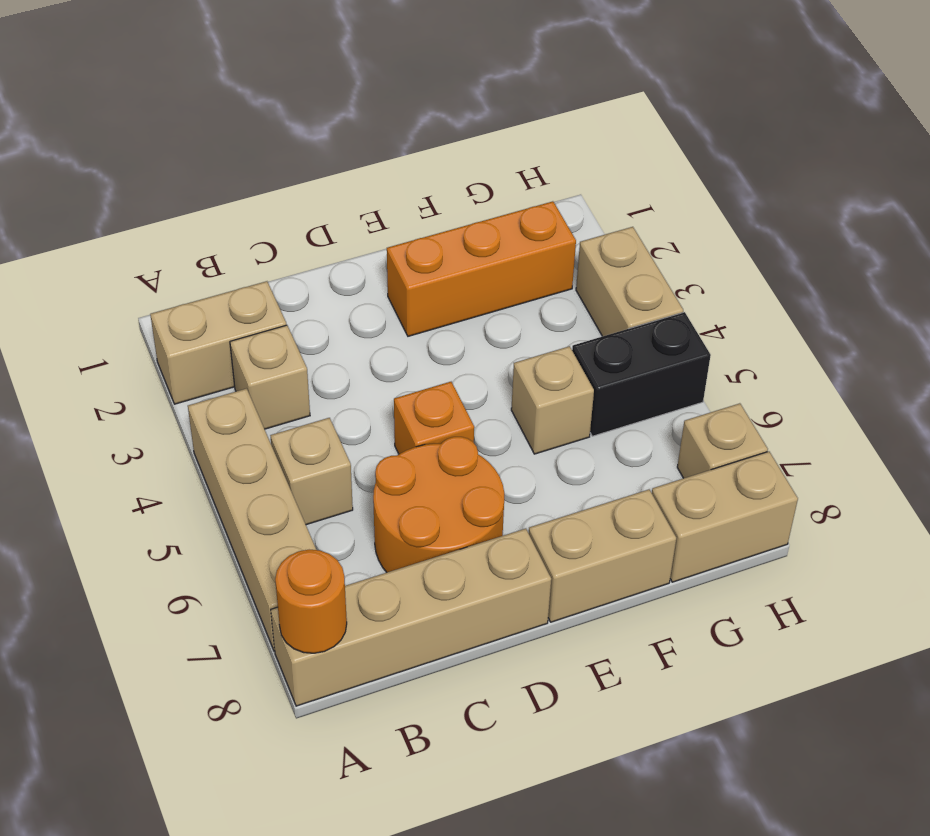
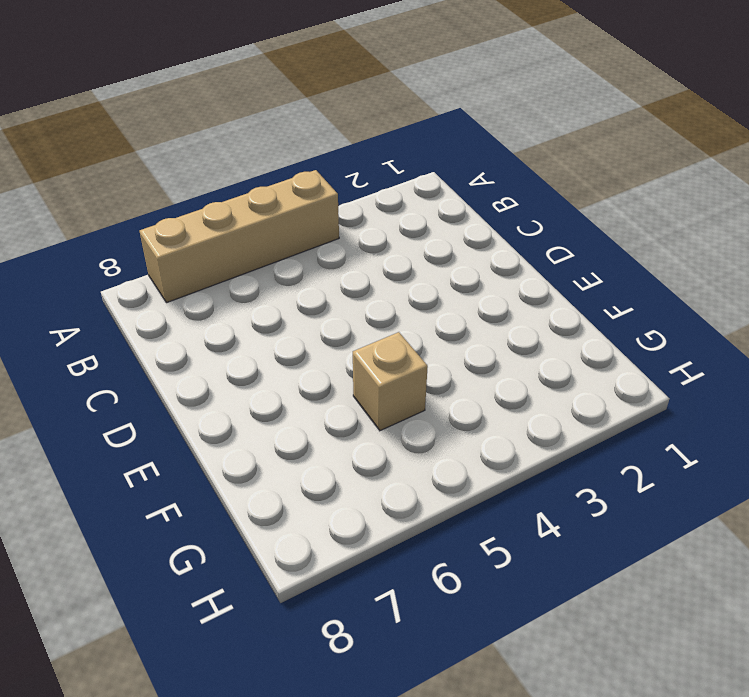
none -> tan brick A2:B2 level 1
none -> tan brick A8:D8 level 1
none -> tan brick B3 level 1

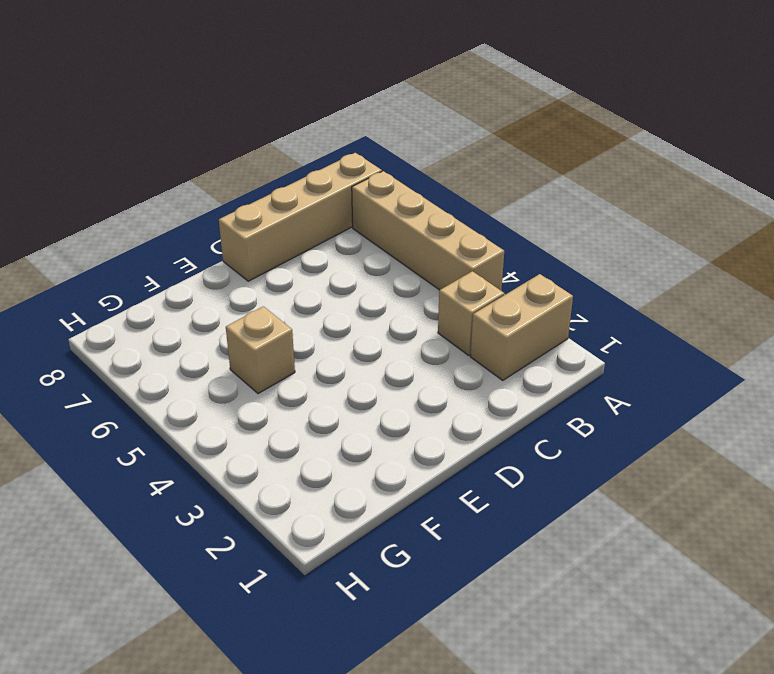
none -> tan brick B5 level 1
none -> orange round brick C6:D7 level 1
none -> orange brick D5 level 1

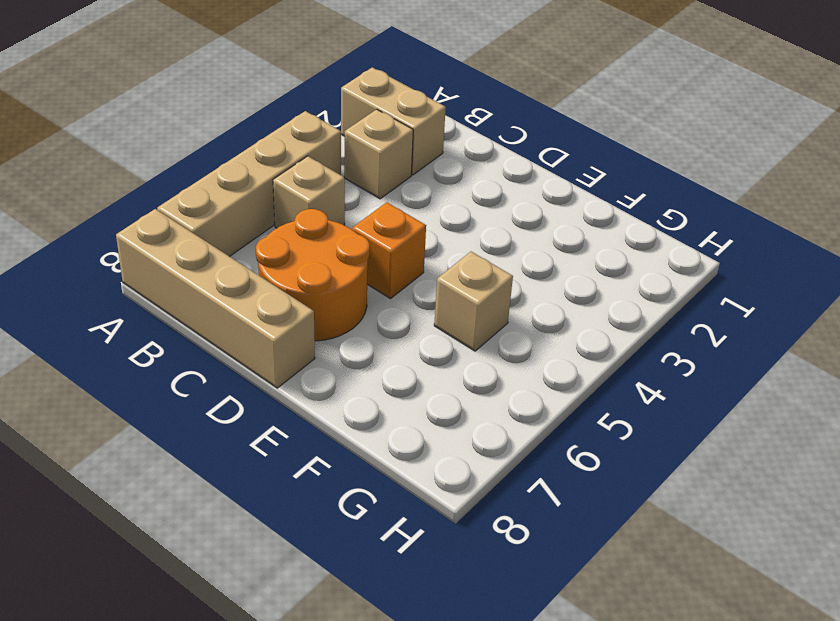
none -> orange brick E2:G2 level 1
none -> tan brick E8:F8 level 1
none -> black brick G5:H5 level 1

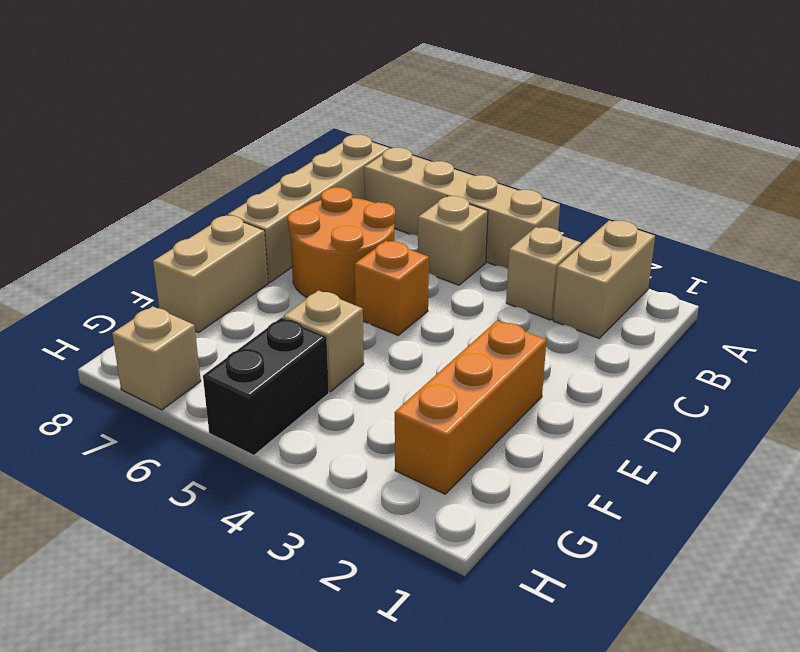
none -> tan brick G8:H8 level 1
none -> tan brick H3:H4 level 1
none -> orange round brick A8 level 2

